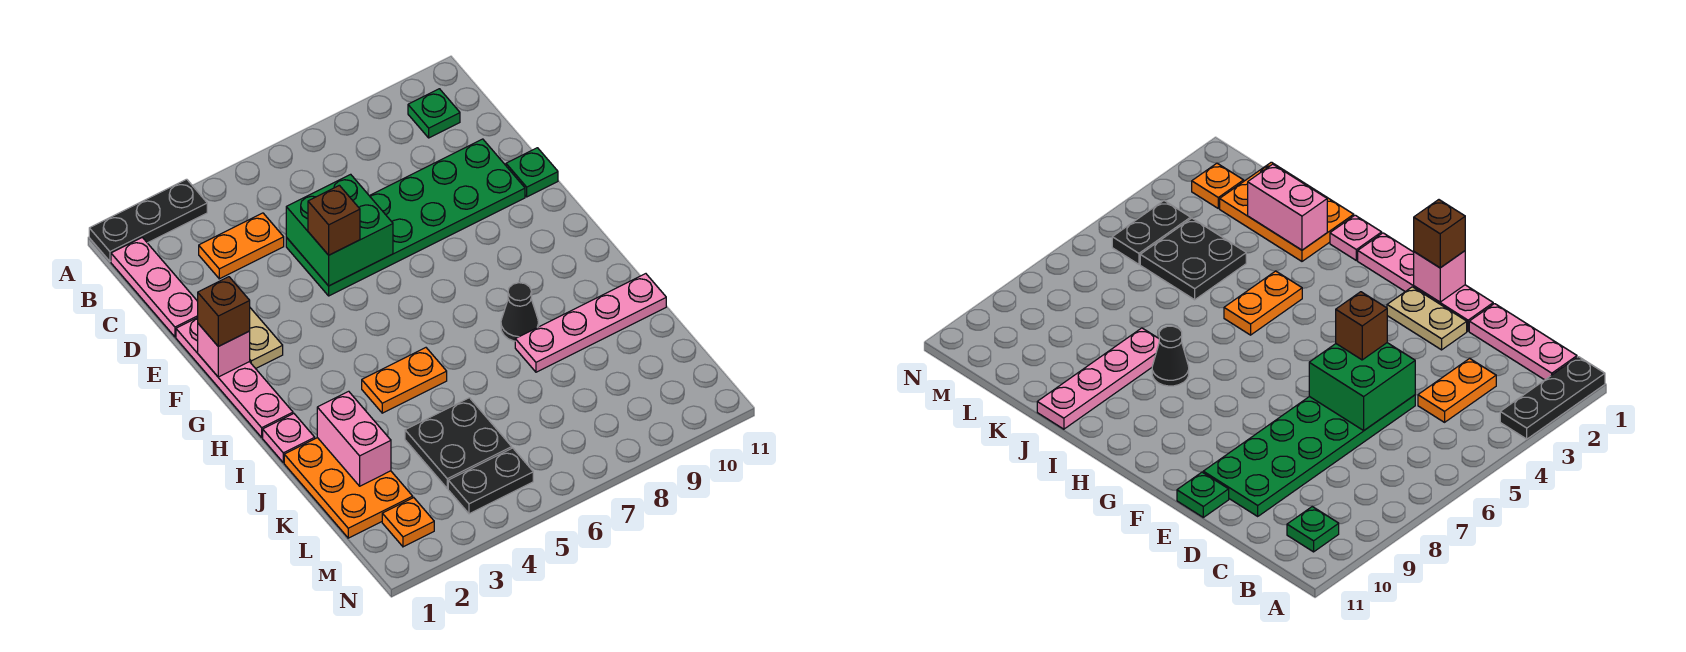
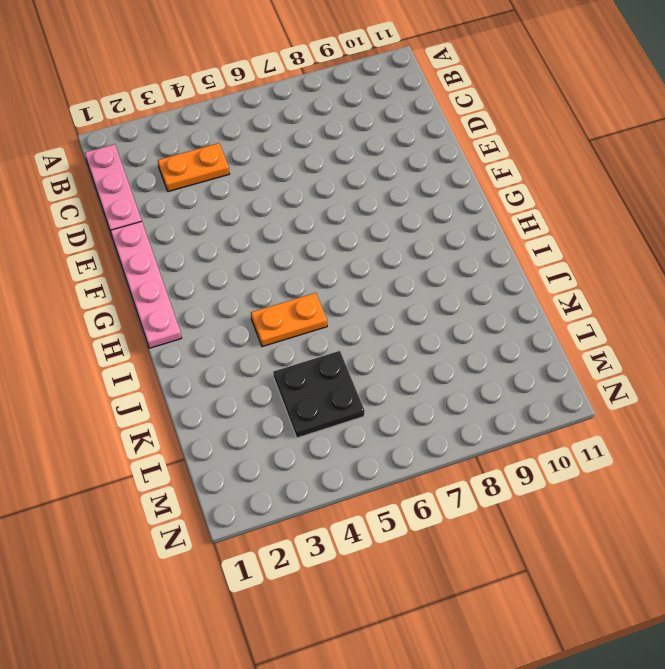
none -> black plate A1:A3 level 1
none -> green plate B10 level 1
none -> green plate D5:E10 level 1

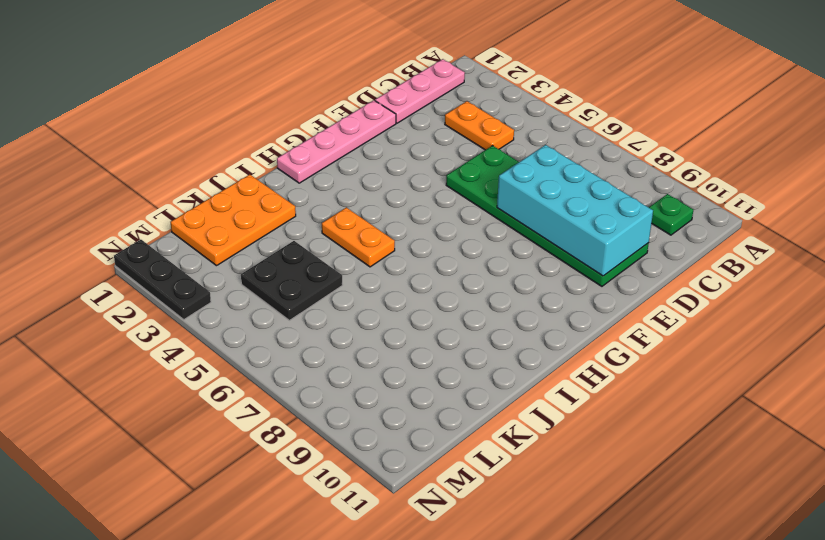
cyan brick D7:E10 level 2 -> none
black plate N1:N3 level 1 -> black plate A1:A3 level 1
none -> tan plate E2:F2 level 1
none -> green plate E11 level 1
none -> pink plate I1 level 1

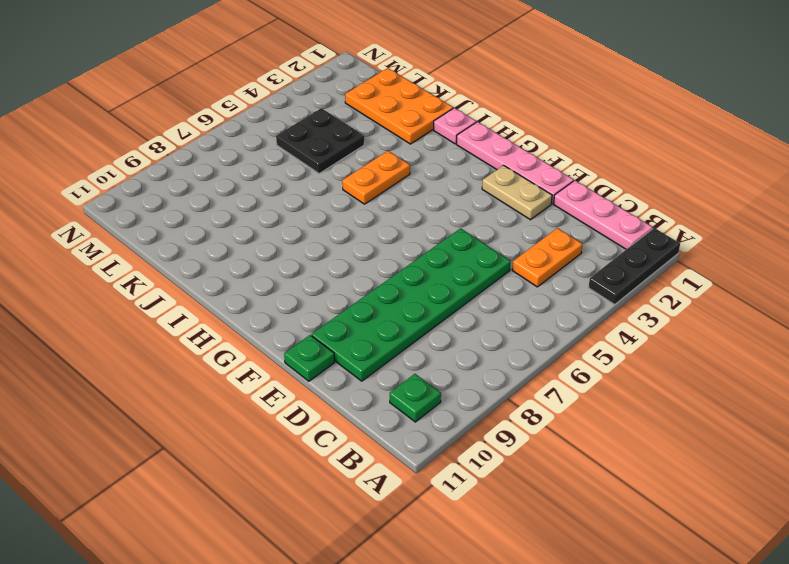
none -> black cone I8 level 1
none -> pink plate J8:J11 level 1
none -> orange plate M2 level 1

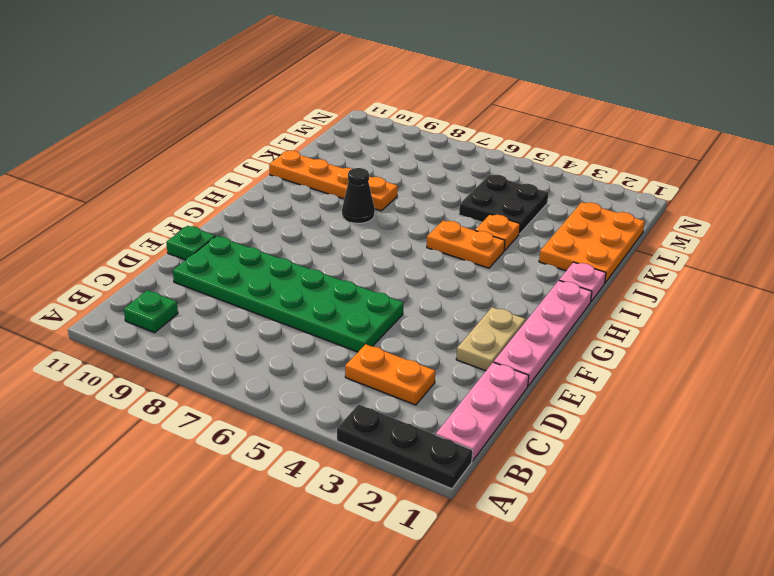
orange plate J4 level 1 -> orange plate M2 level 1
orange plate J8:J11 level 1 -> pink plate J8:J11 level 1
none -> black plate M4:M5 level 1
none -> green brick D5:E6 level 2
none -> pink brick F1 level 2

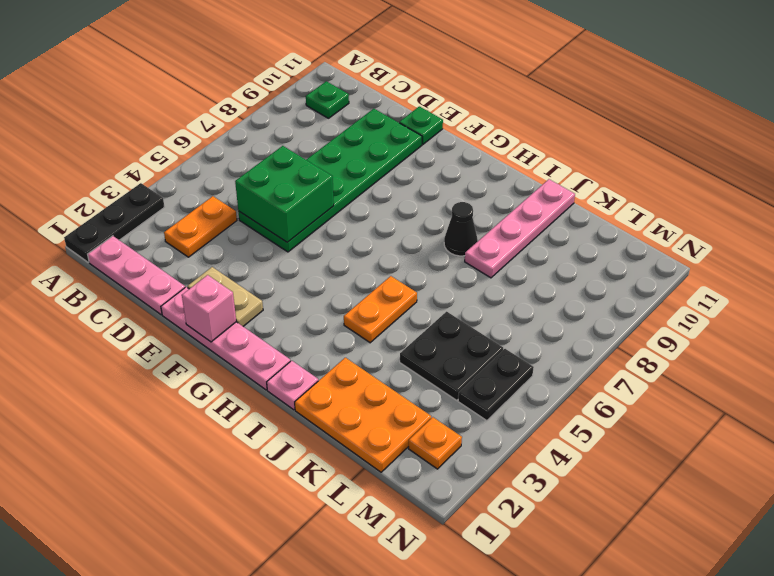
none -> pink brick J2:K2 level 2
none -> brown brick E5 level 3
none -> brown brick F1 level 3

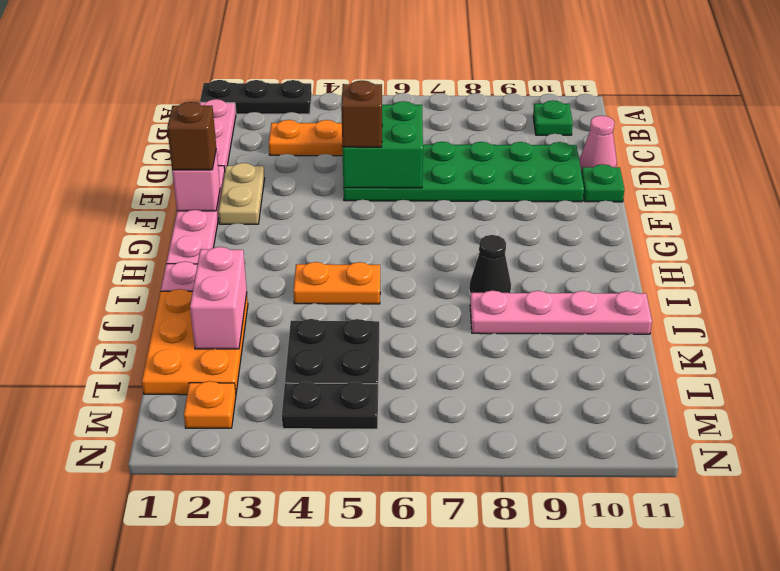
pink cone D11 level 1 -> none

